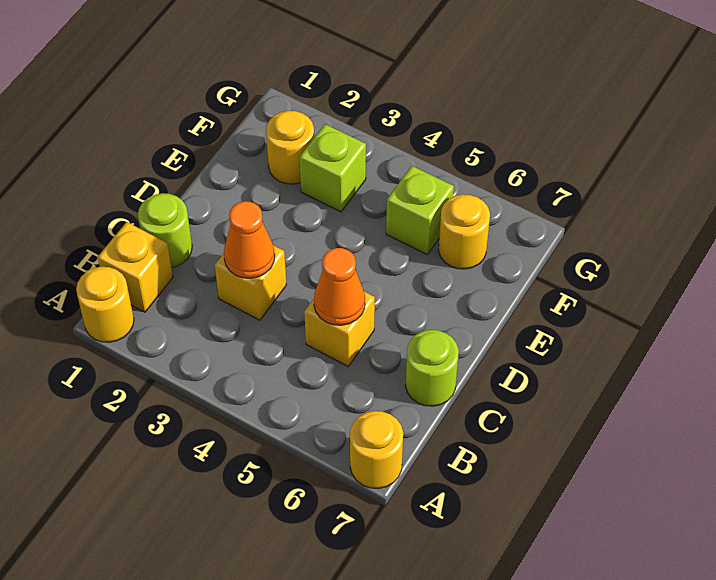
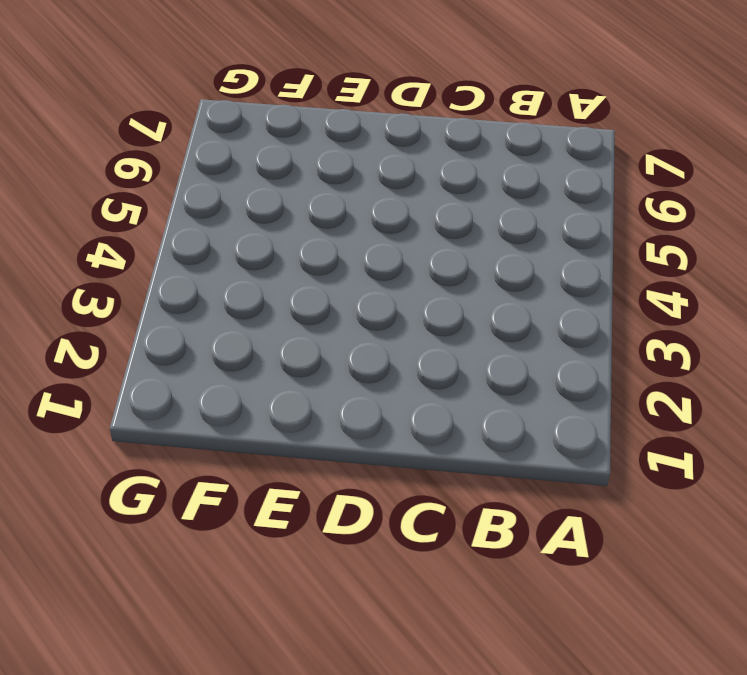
none -> yellow round brick A1 level 1
none -> yellow round brick A7 level 1
none -> yellow brick B1 level 1

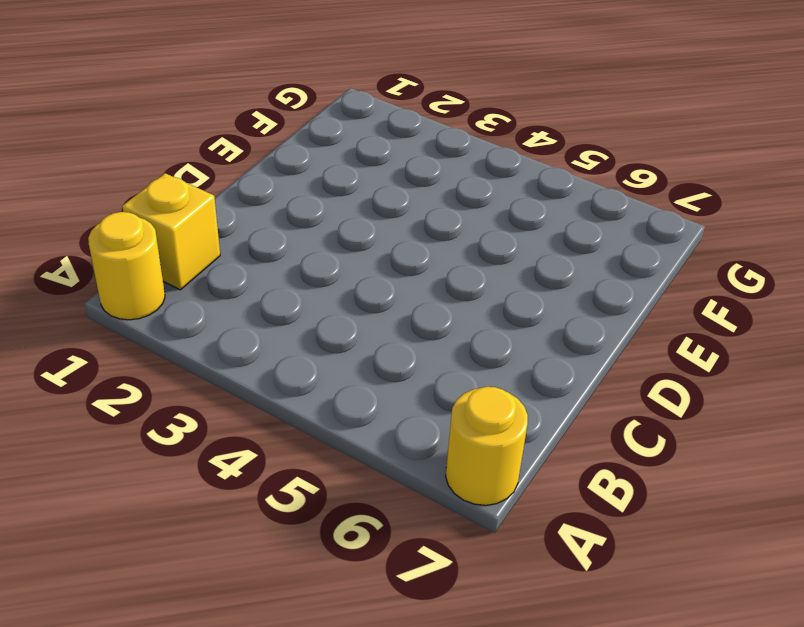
none -> lime round brick C1 level 1
none -> yellow brick C3 level 1
none -> yellow brick C5 level 1

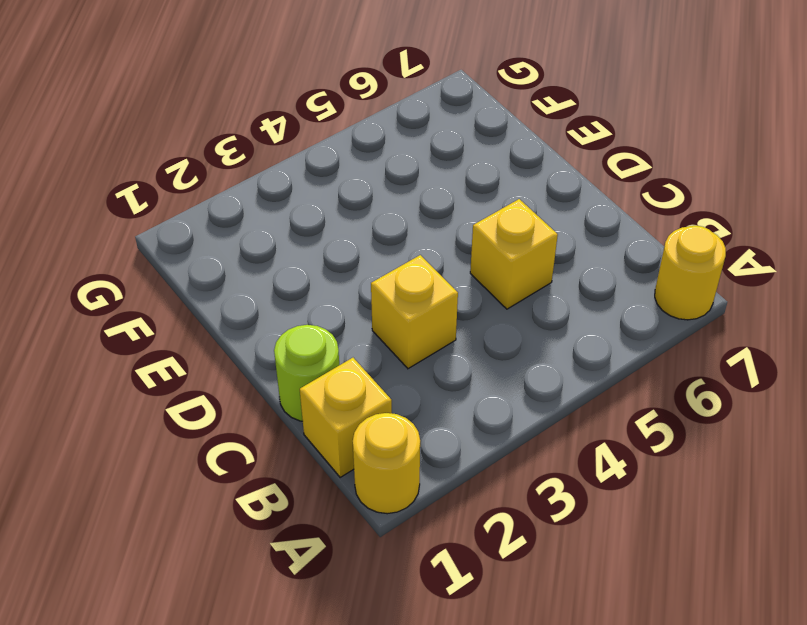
none -> lime round brick C7 level 1
none -> yellow round brick F2 level 1
none -> lime brick F3 level 1

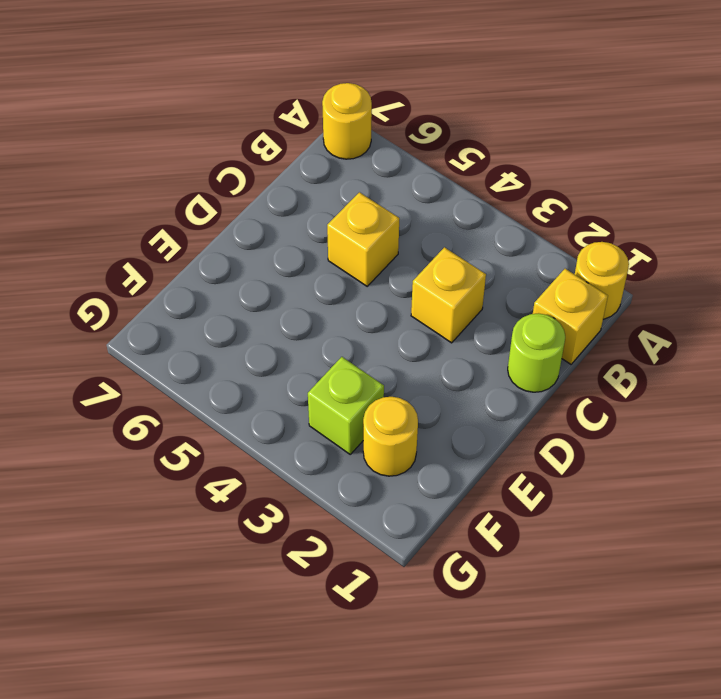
none -> lime round brick C7 level 1
none -> lime brick F5 level 1
none -> yellow round brick F6 level 1

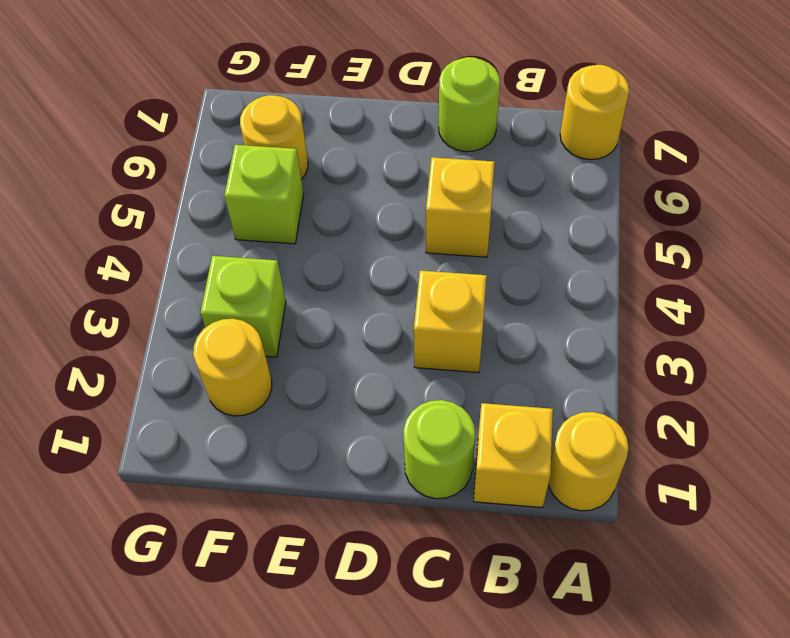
none -> orange cone C3 level 2
none -> orange cone C5 level 2

